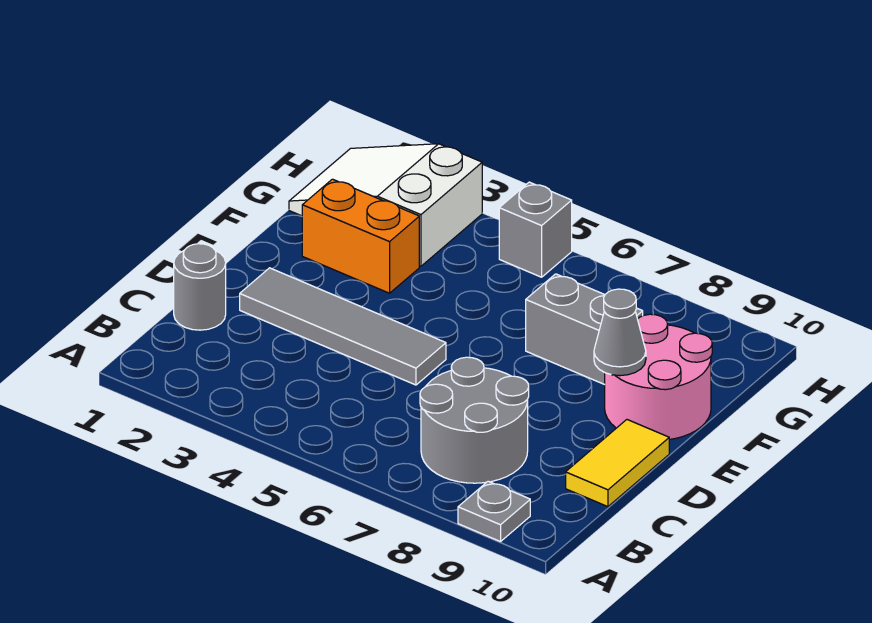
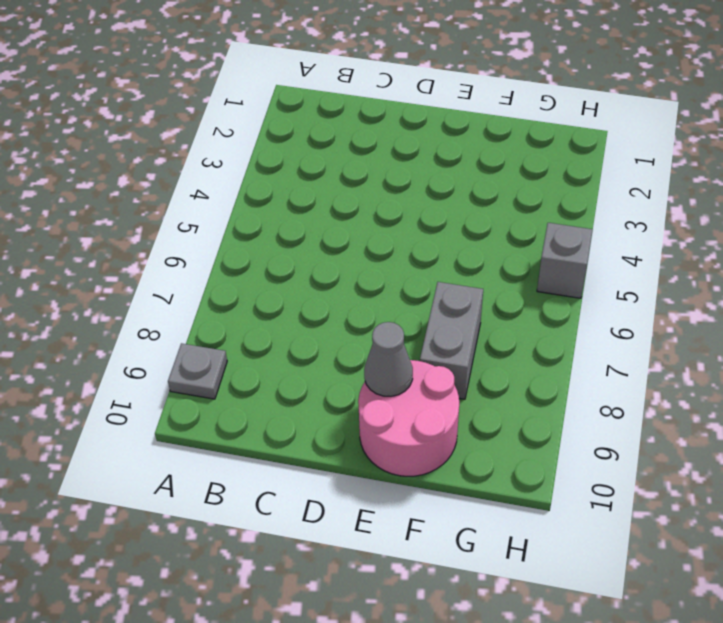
none -> grey round brick B7:C8 level 1
none -> grey round brick C1 level 1

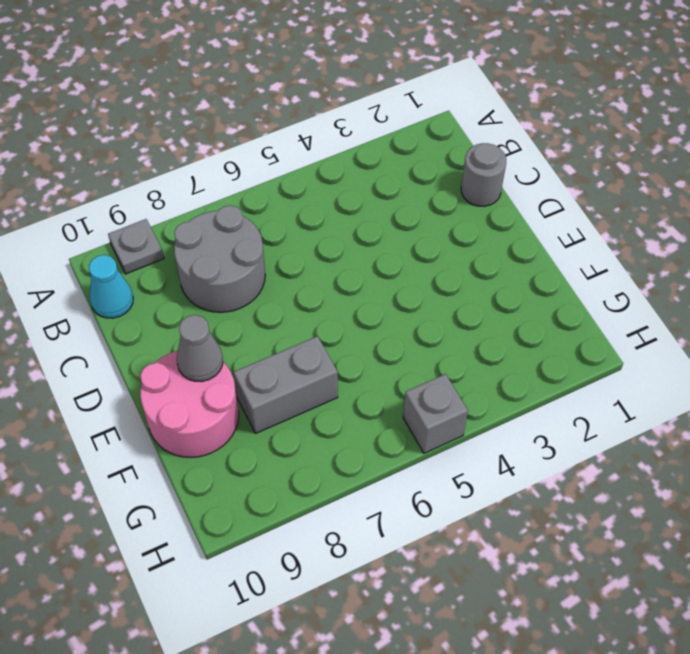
cyan cone B10 level 1 -> none
none -> yellow tile C10:D10 level 1
none -> grey tile D2:D5 level 1

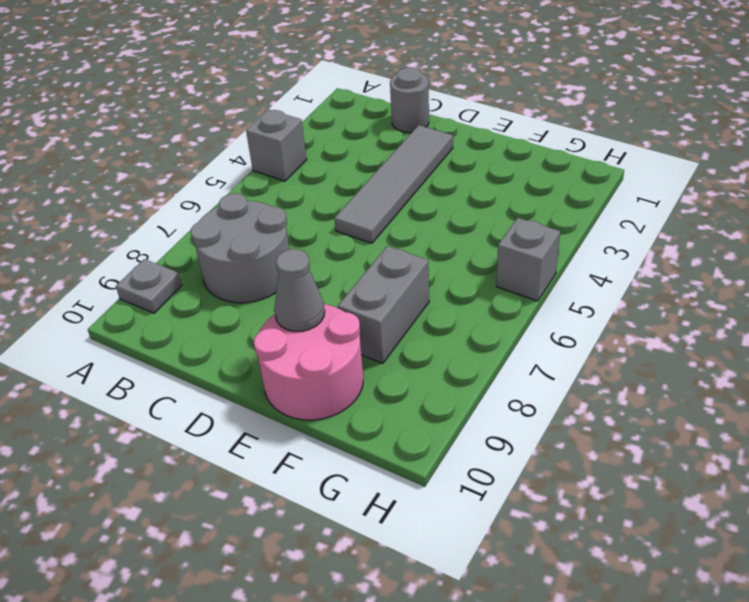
grey brick A4 level 1 -> none
none -> yellow tile C10:D10 level 1
none -> orange brick F2:F3 level 1

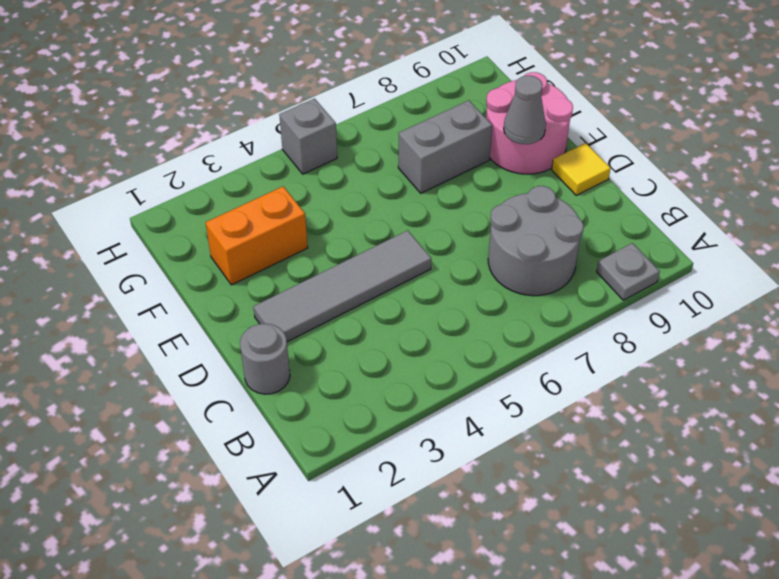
yellow tile D10 level 1 -> yellow tile C10:D10 level 1
none -> white slope G1:H3 level 1 top 3

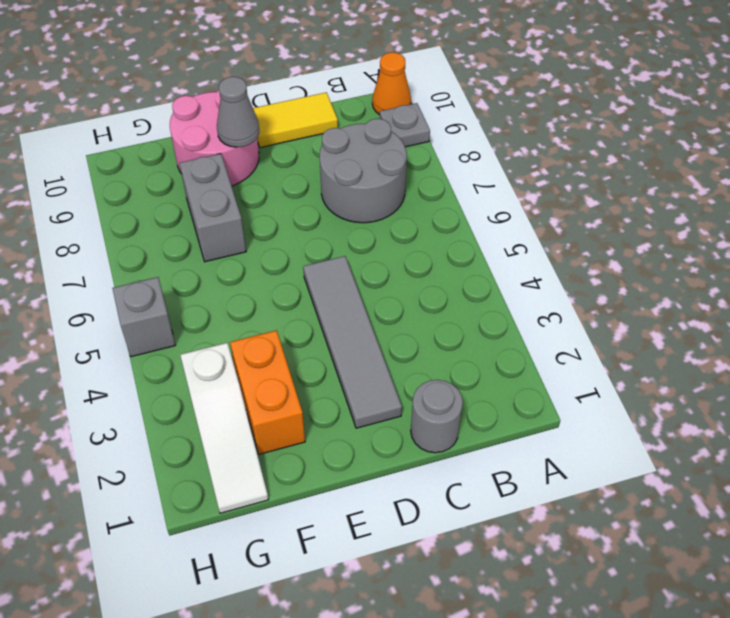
orange cone A10 level 1 -> none
white slope G1:G3 level 1 top 3 -> white slope G1:H3 level 1 top 3

